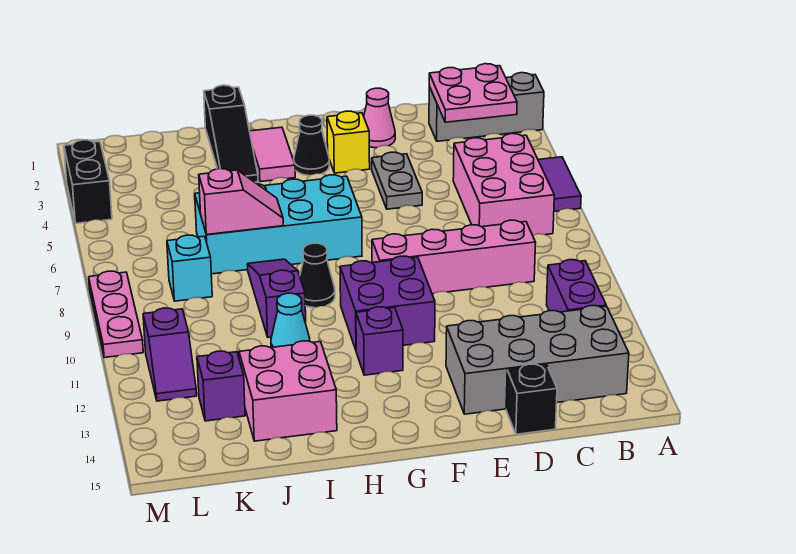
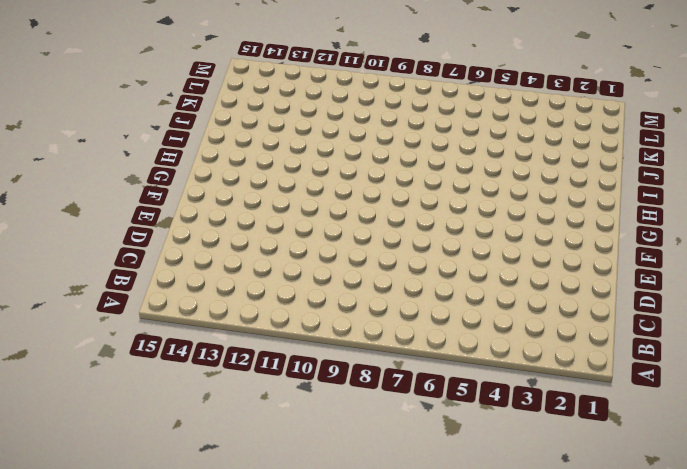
none -> grey brick A2:C2 level 1
none -> purple tile A5:A6 level 1
none -> pink brick B5:C7 level 1

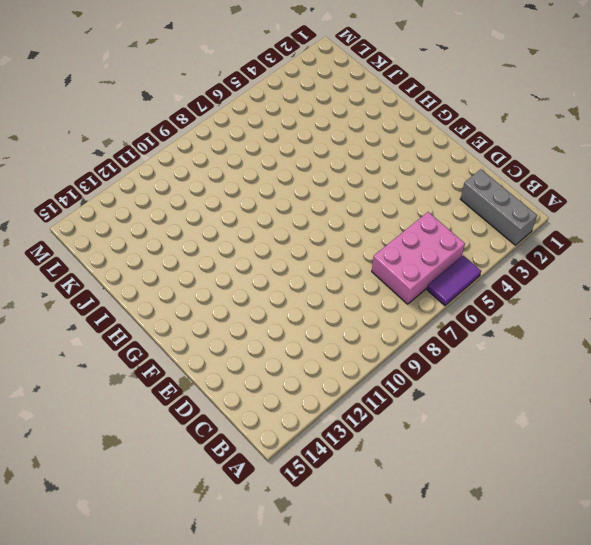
none -> purple brick B11:B12 level 1
none -> grey brick B13:E14 level 1
none -> pink brick C9:F9 level 1

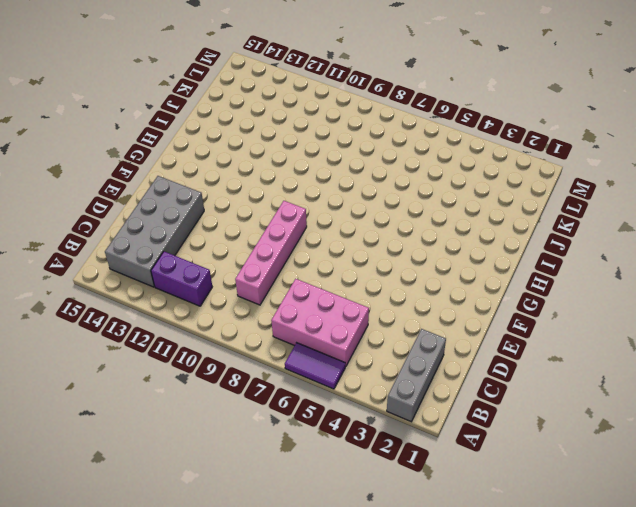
none -> black brick D15 level 1
none -> pink cone E2 level 1
none -> grey plate E4:E5 level 1

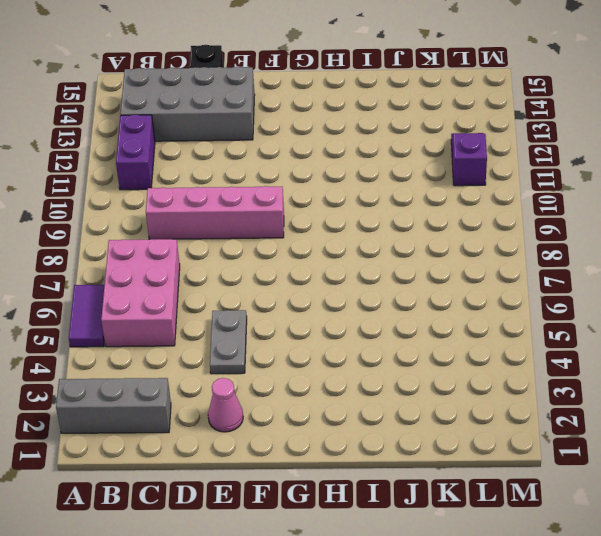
none -> yellow brick F3 level 1
none -> purple brick F10:G11 level 1
none -> black cone G3 level 1

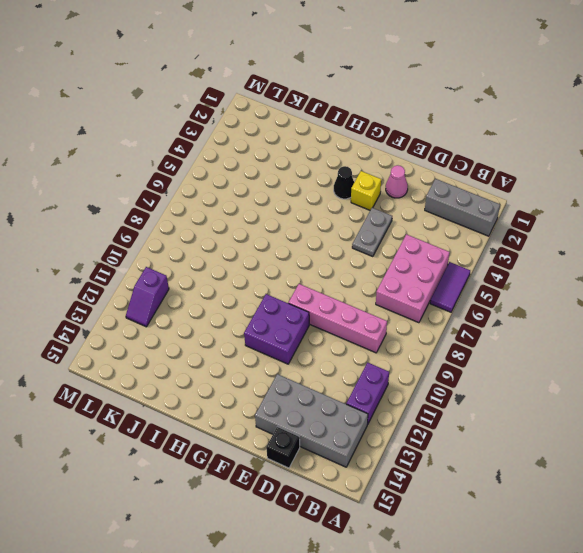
none -> cyan brick G6:J7 level 1
none -> purple brick G12 level 1
none -> pink tile H2:H3 level 1

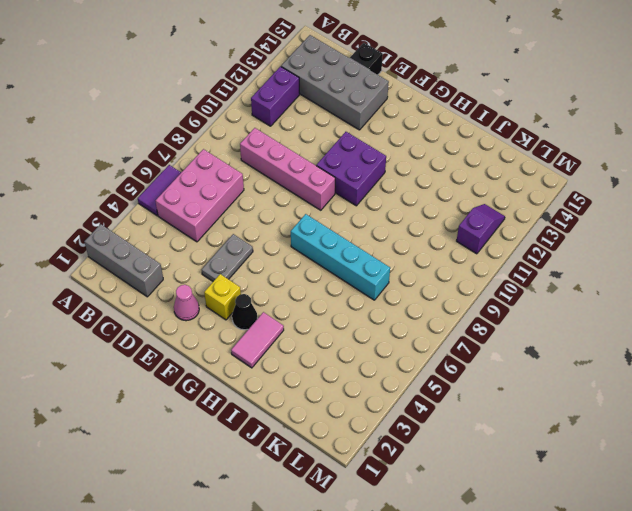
cyan brick G7:J7 level 1 -> cyan brick G6:J7 level 1
none -> purple brick G12 level 1
none -> black cone H9 level 1
none -> black slope I1:I3 level 1 top 1

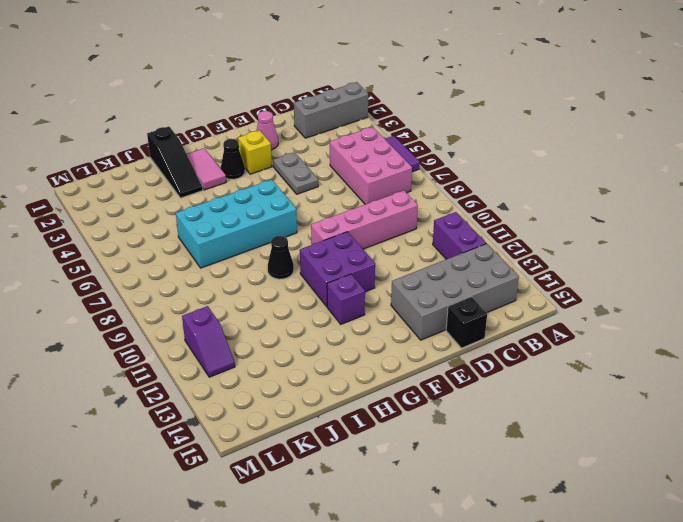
none -> purple slope I8:I10 level 1 top 10
none -> cyan cone I11 level 1
none -> pink brick I13:J14 level 1

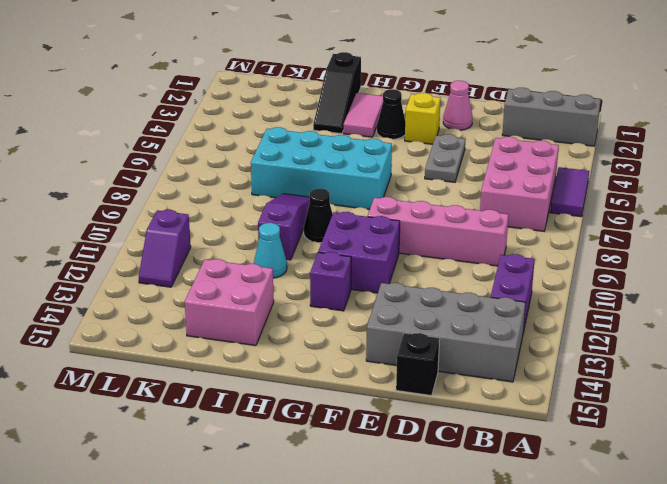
none -> cyan brick K8 level 1
none -> purple brick K13 level 1
none -> black brick M3:M4 level 1

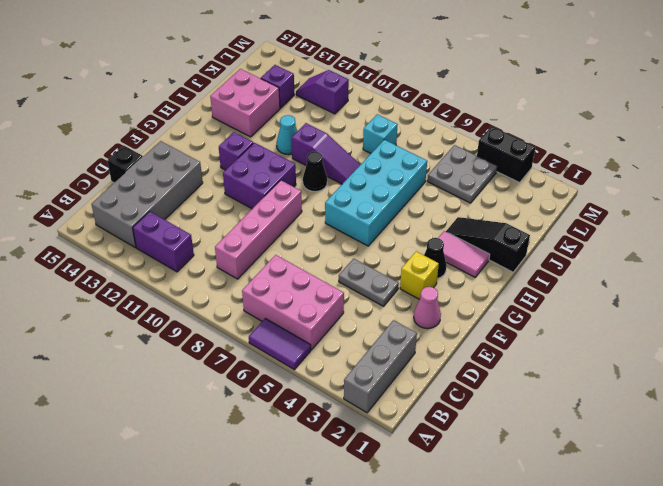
grey plate K4:L5 level 1 -> none
none -> pink plate M8:M10 level 1
none -> pink plate B2:C3 level 2
none -> pink slope I7:J7 level 2 top J

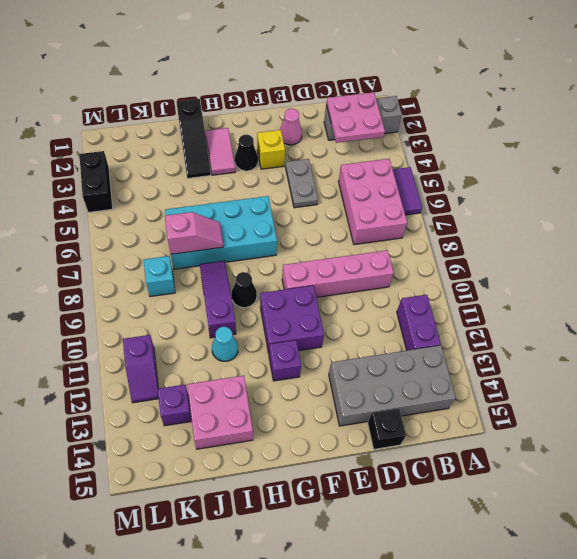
none -> pink plate M8:M10 level 1

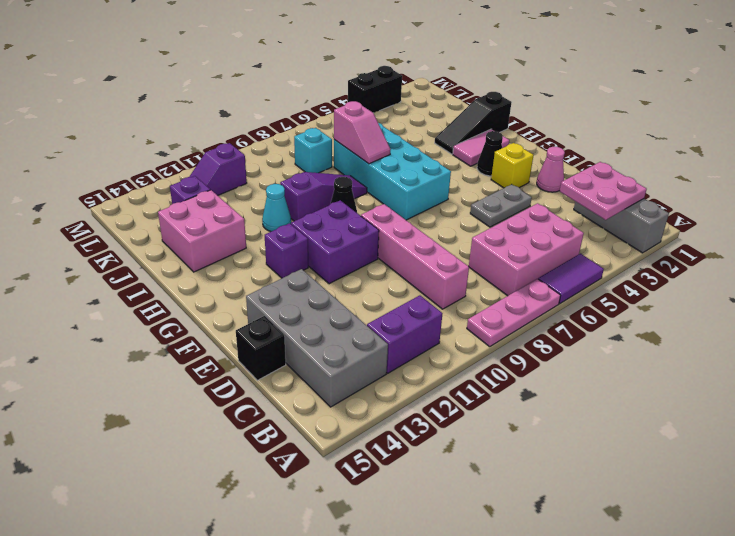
pink plate A7:A9 level 1 -> pink plate M8:M10 level 1

